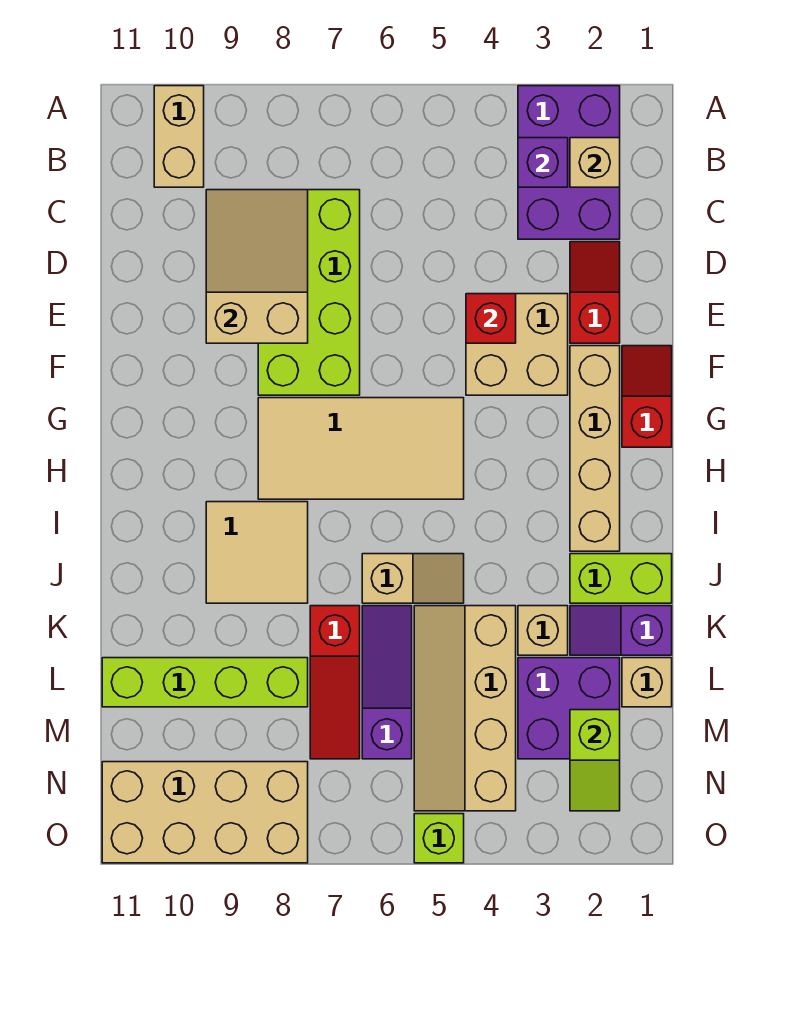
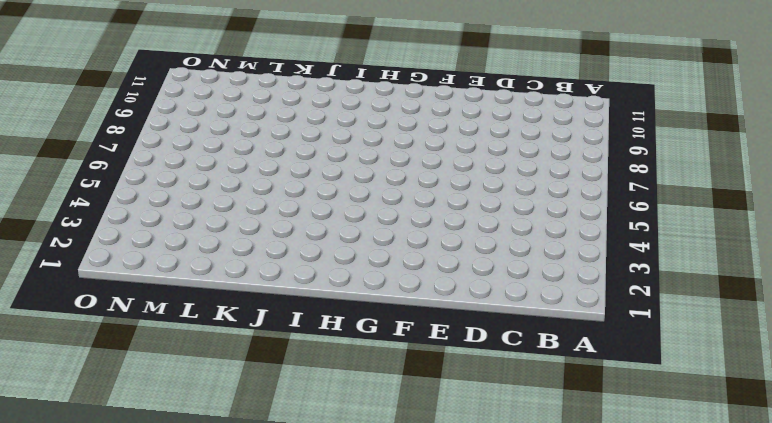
none -> purple brick A2:C3 level 1
none -> tan brick A10:B10 level 1
none -> lime brick C7:F8 level 1

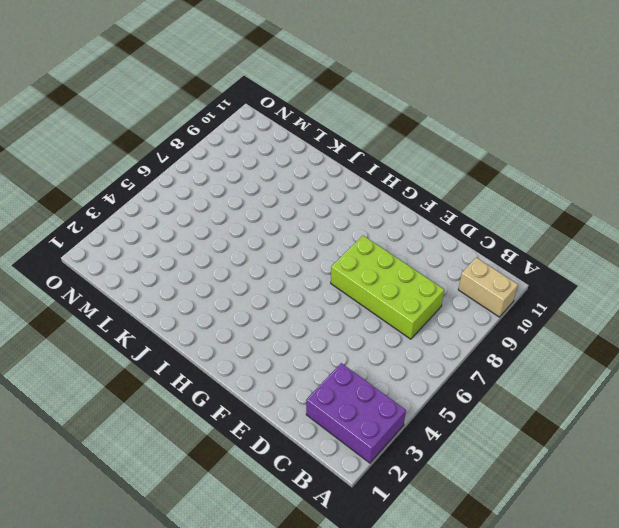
none -> red slope D2:E2 level 1 top E
none -> tan brick E3:F4 level 1
none -> red slope F1:G1 level 1 top G

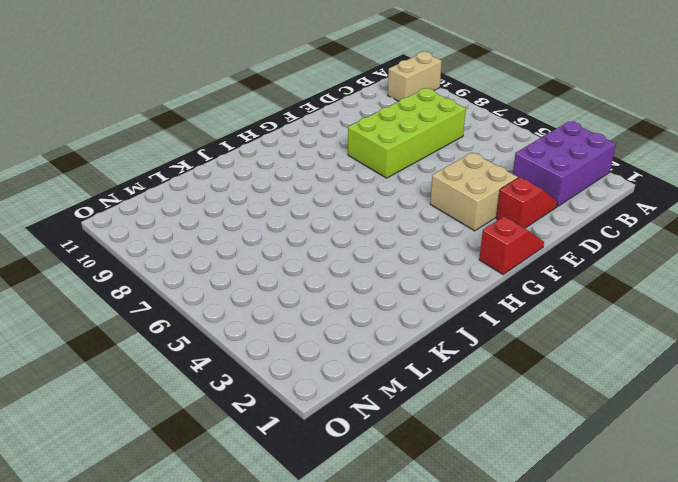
none -> tan brick F2:I2 level 1
none -> tan tile G5:H8 level 1
none -> tan tile I8:J9 level 1

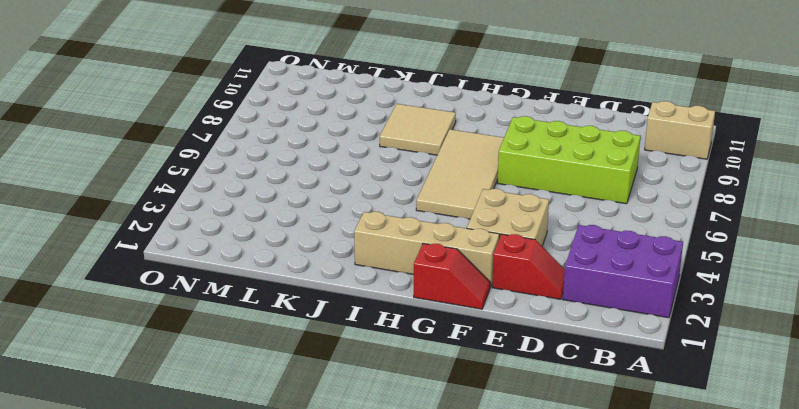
none -> lime brick J1:J2 level 1
none -> tan slope J5:J6 level 1 top 6
none -> purple slope K1:K2 level 1 top 1

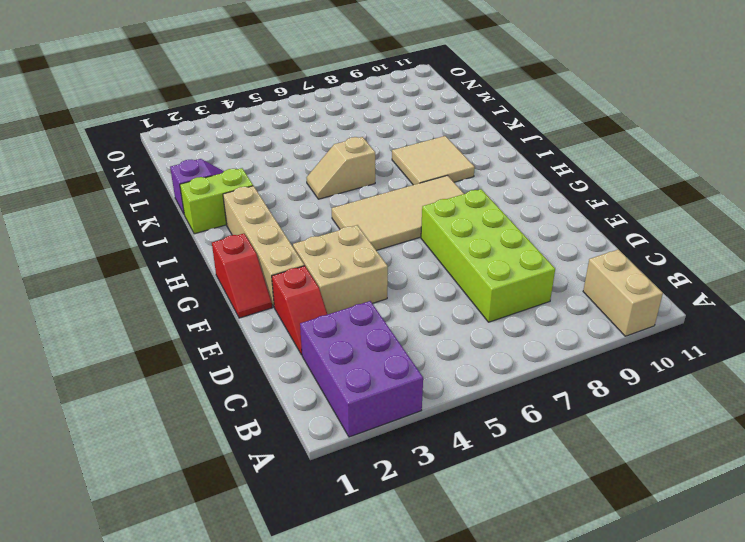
none -> tan brick K3 level 1
none -> tan slope K4:N5 level 1 top 4
none -> purple slope K6:M6 level 1 top M

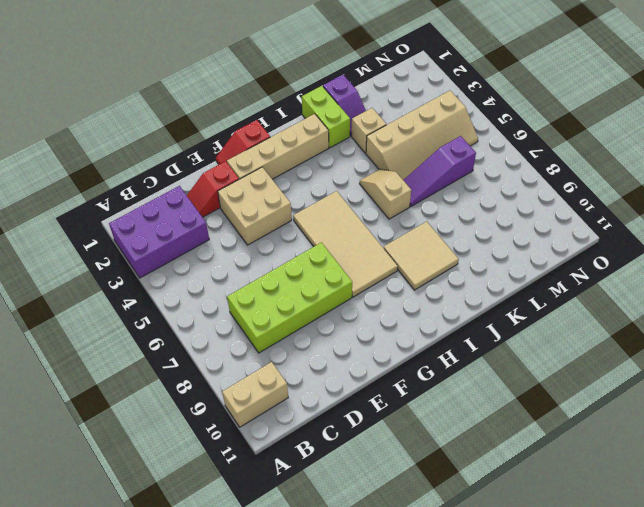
none -> red slope K7:M7 level 1 top K
none -> tan brick L1 level 1
none -> purple brick L2:M3 level 1

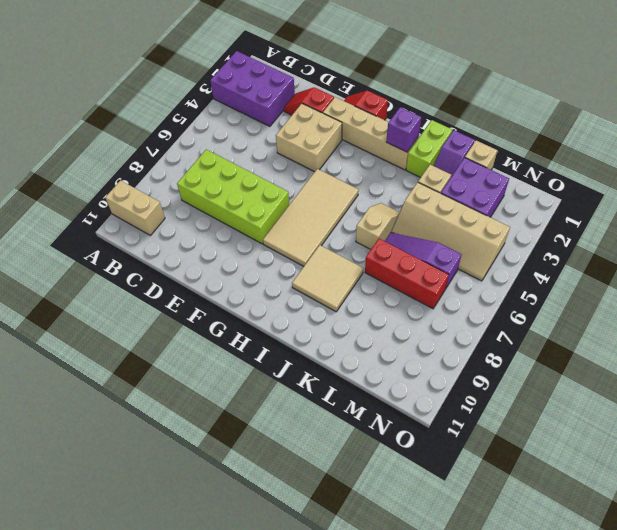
purple brick I2 level 2 -> purple brick B3 level 2
red brick K7:M7 level 1 -> red slope K7:M7 level 1 top K
none -> lime brick L8:L11 level 1
none -> tan brick N8:O11 level 1
none -> lime brick O5 level 1

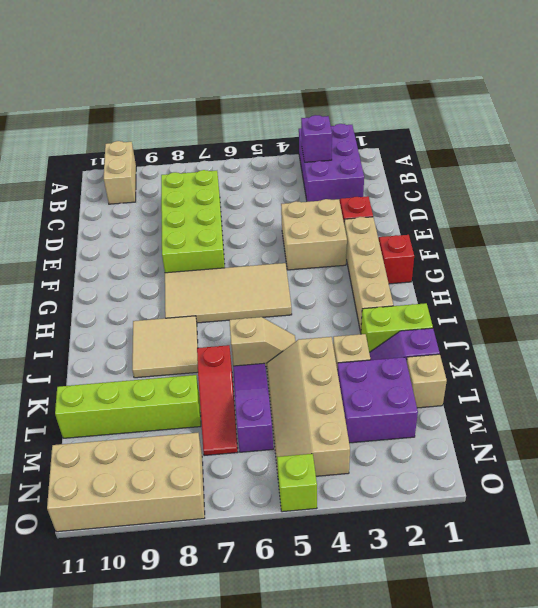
none -> tan brick B2 level 2
none -> tan slope C8:E9 level 2 top E
none -> red brick E4 level 2

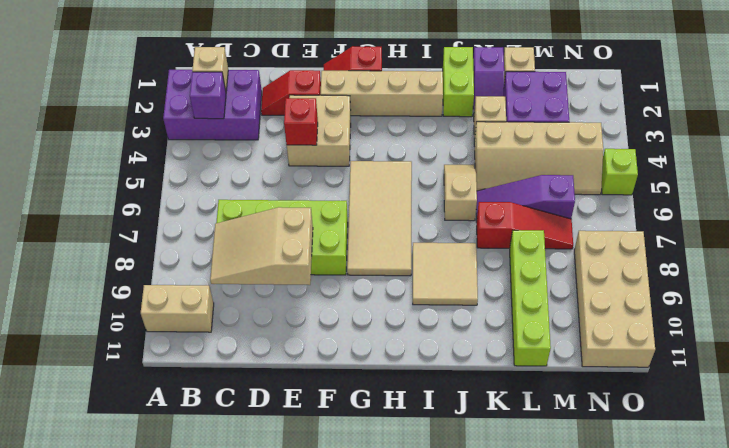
none -> lime slope M2:N2 level 2 top M

